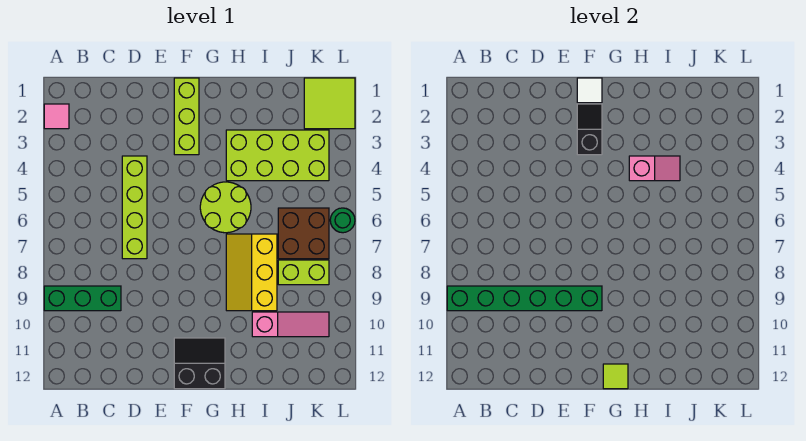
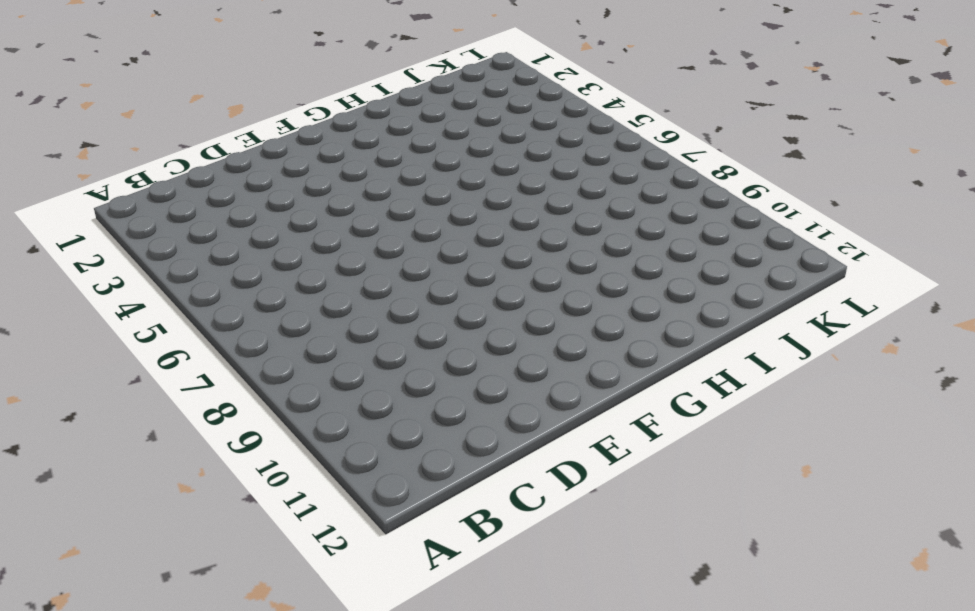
none -> pink tile A2 level 1
none -> green brick A9:C9 level 1
none -> lime brick D4:D7 level 1

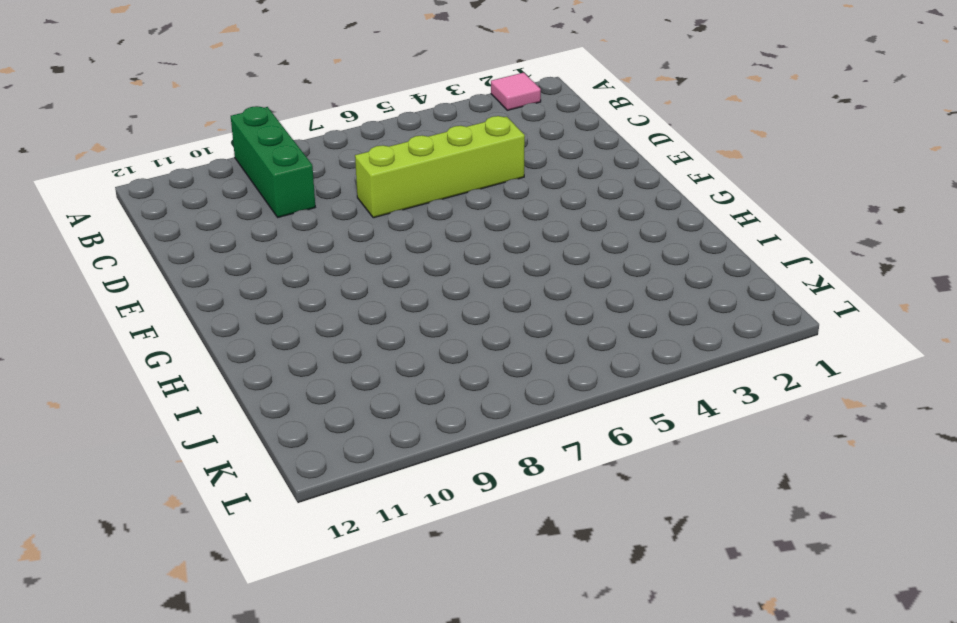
none -> lime brick F1:F3 level 1
none -> black slope F11:G12 level 1 top 12
none -> lime round brick G5:H6 level 1

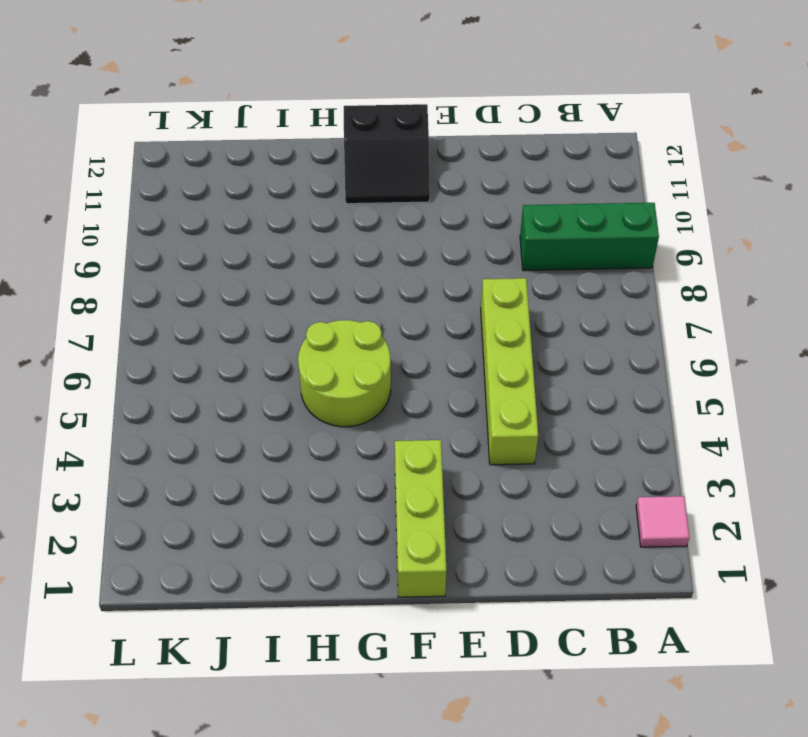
none -> lime brick H3:K4 level 1
none -> yellow slope H7:I9 level 1 top I
none -> pink slope I10:K10 level 1 top I

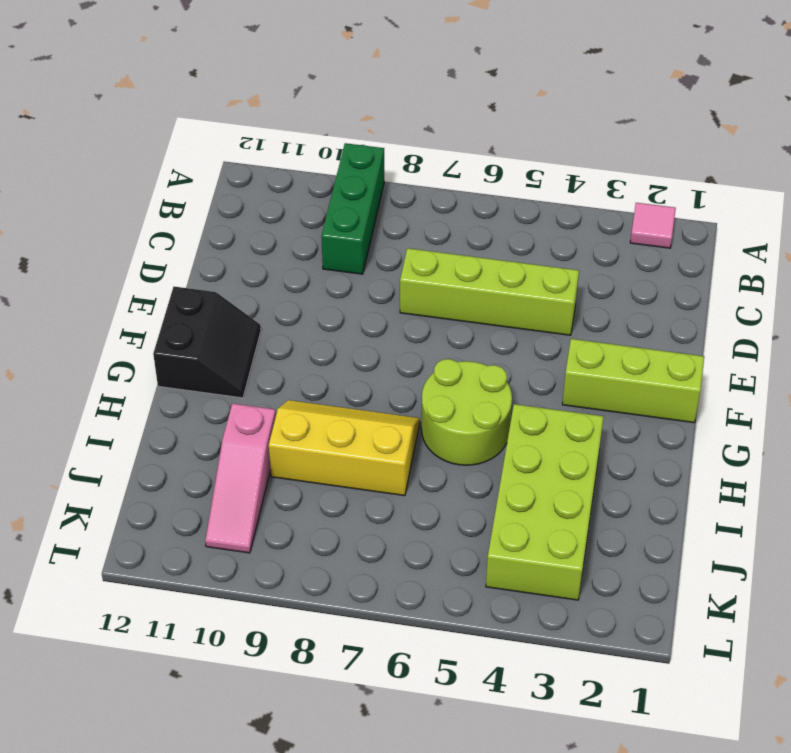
none -> brown brick J6:K7 level 1
none -> lime brick J8:K8 level 1
none -> lime tile K1:L2 level 1

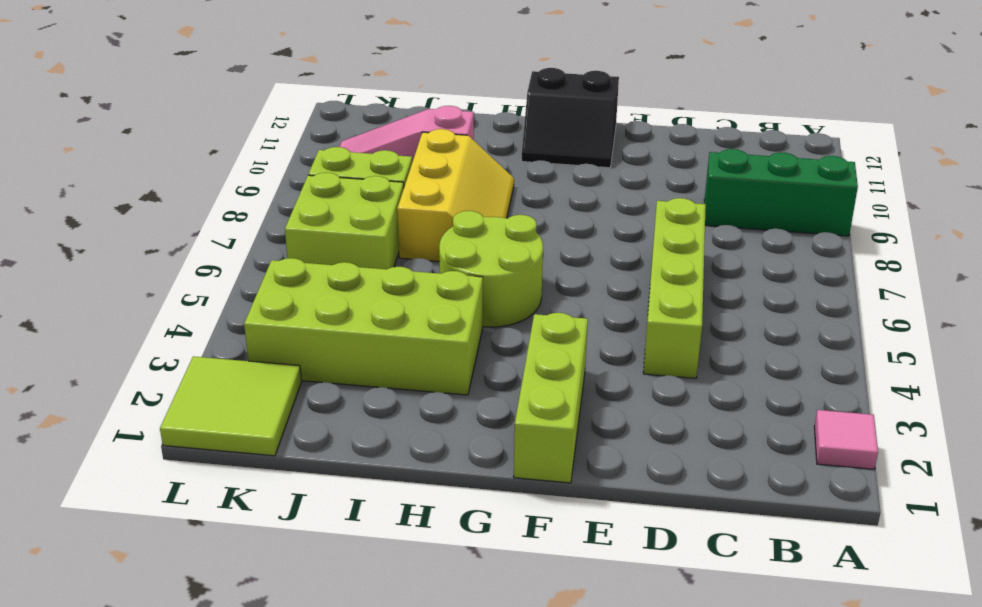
lime brick J6:K7 level 1 -> brown brick J6:K7 level 1
none -> green round brick L6 level 1
none -> green brick A9:F9 level 2
none -> white tile F1 level 2

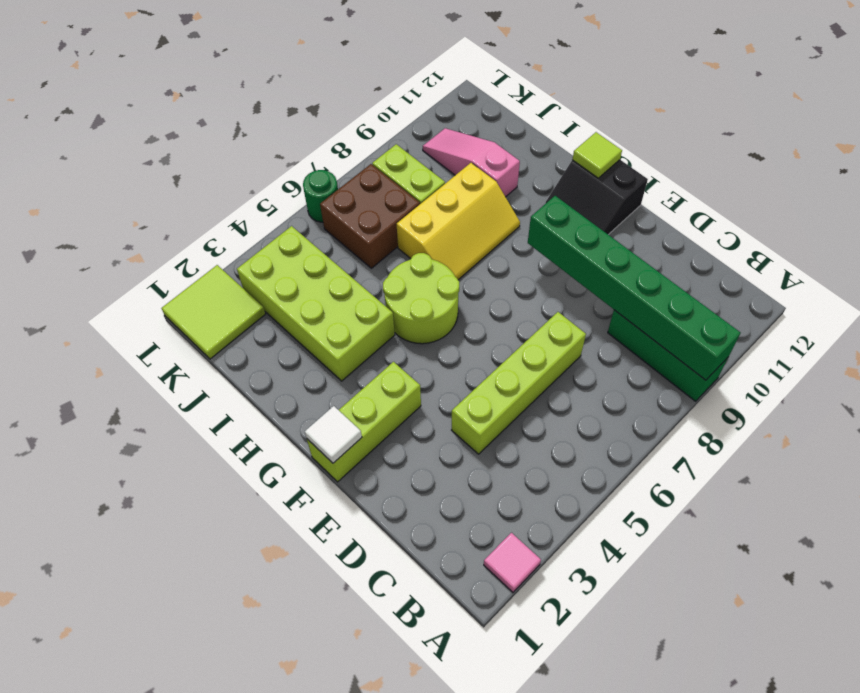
none -> black slope F2:F3 level 2 top 3
none -> pink slope H4:I4 level 2 top H

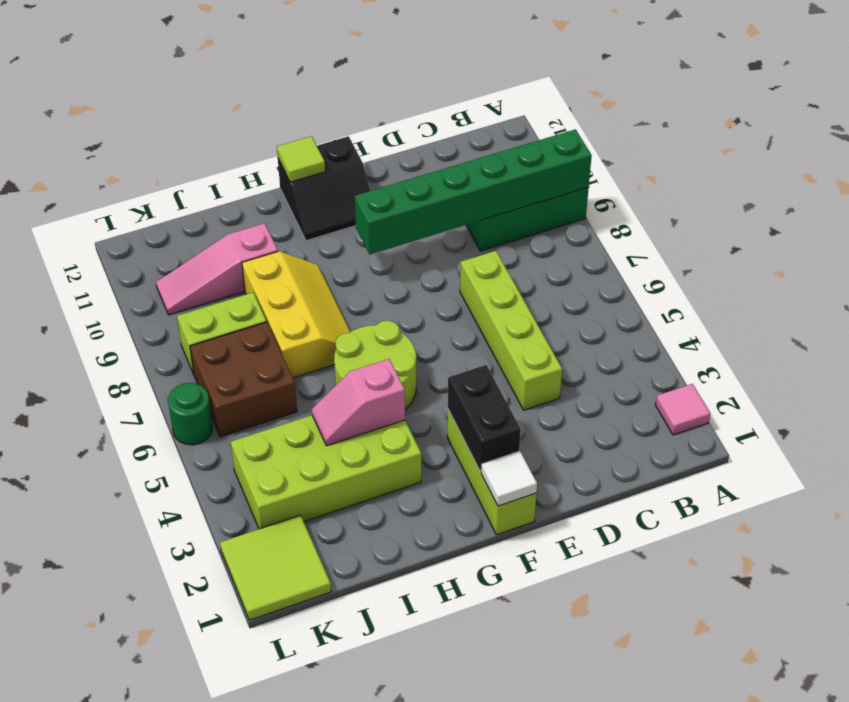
black brick F2:F3 level 2 -> black slope F2:F3 level 2 top 3

